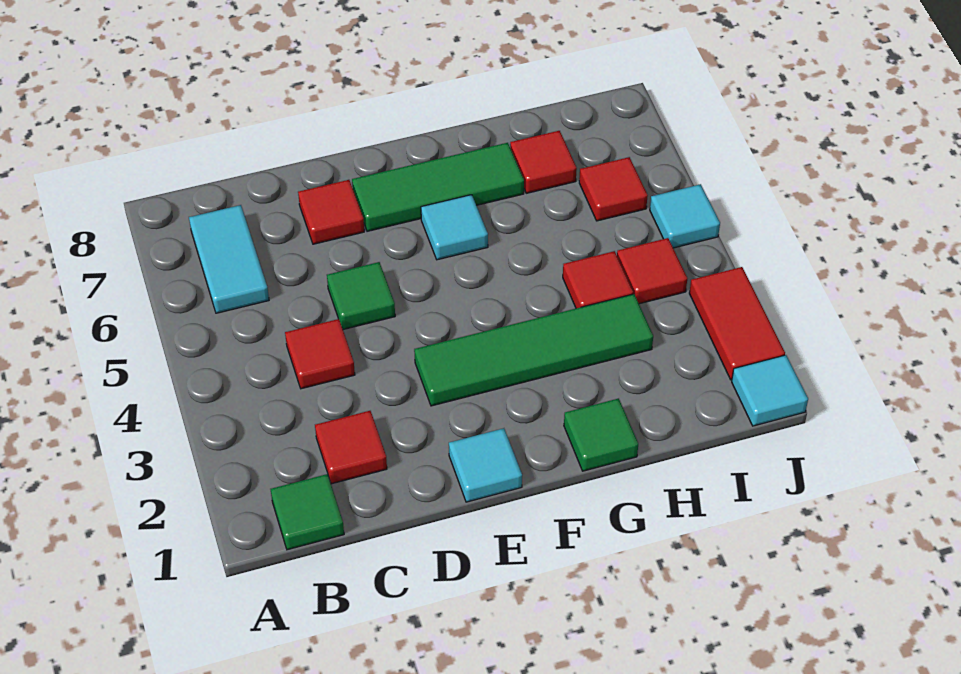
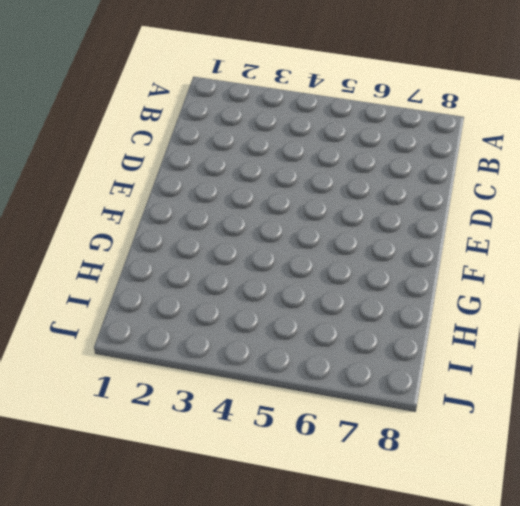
none -> green tile B1 level 1
none -> cyan tile B6:B7 level 1
none -> red tile C2 level 1

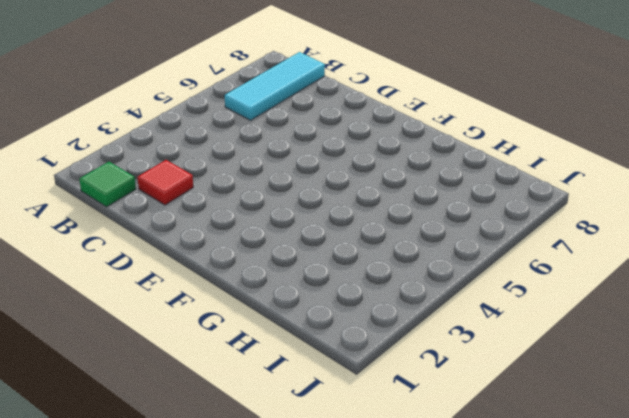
cyan tile B6:B8 level 1 -> cyan tile B6:B7 level 1
none -> red tile C4 level 1
none -> green tile D5 level 1
none -> red tile D7 level 1

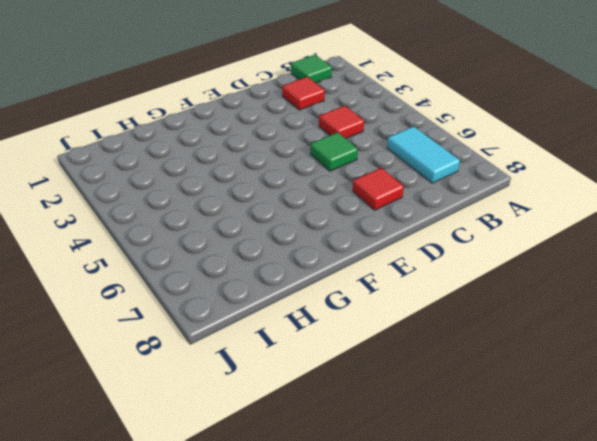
none -> cyan tile E1 level 1
none -> green tile E3:H3 level 1
none -> green tile E7:G7 level 1

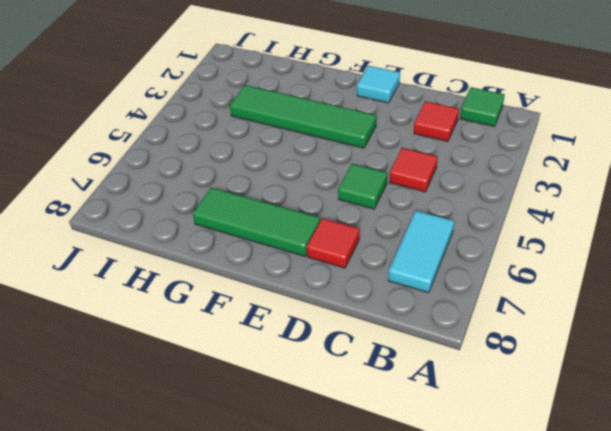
none -> cyan tile F6 level 1
none -> green tile G1 level 1
none -> red tile H4 level 1

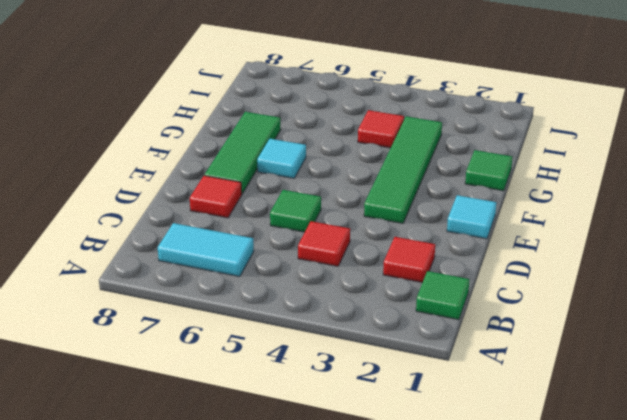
none -> red tile H7 level 1
none -> red tile I4 level 1
none -> red tile I6 level 1

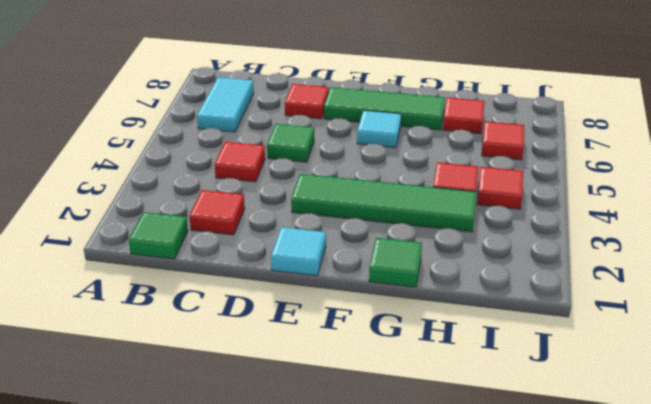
none -> cyan tile J1 level 1
none -> red tile J2:J3 level 1
none -> cyan tile J5 level 1

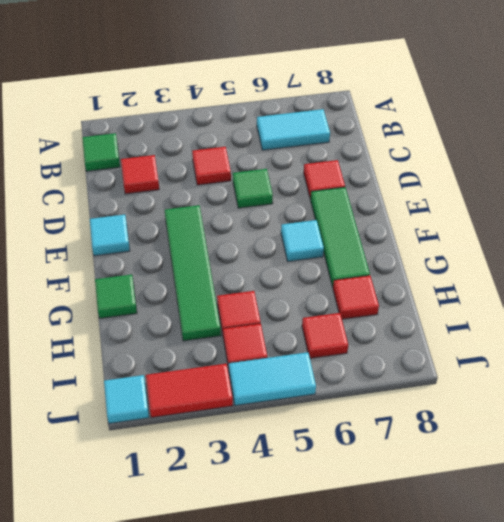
cyan tile J4:J5 level 1 -> cyan tile J5 level 1

